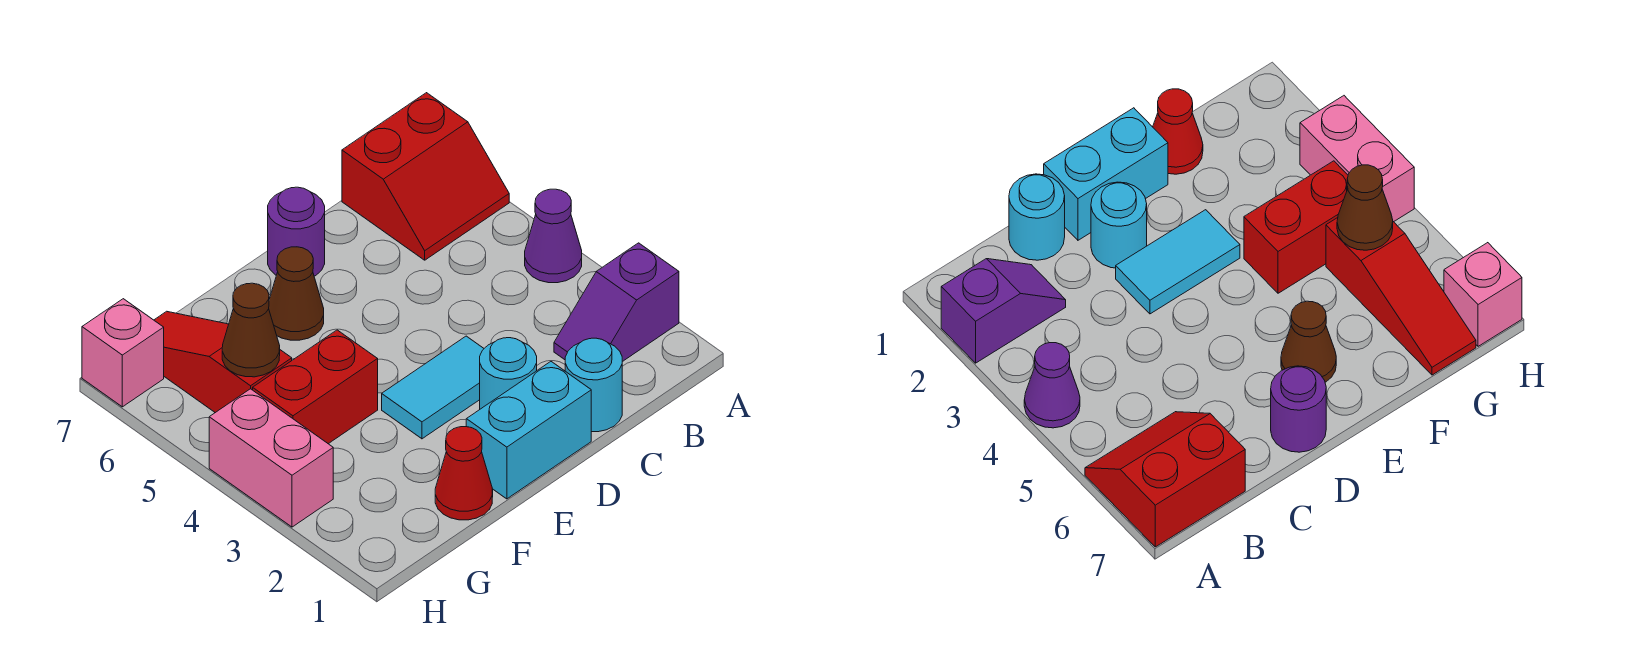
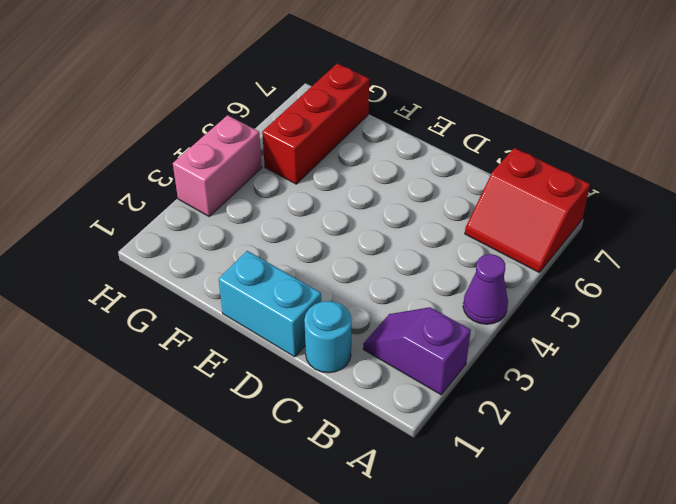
red brick G5:G7 level 1 -> red slope G5:G7 level 1 top 5
none -> cyan round brick D2 level 1
none -> cyan tile D3:E3 level 1
none -> purple round brick D7 level 1

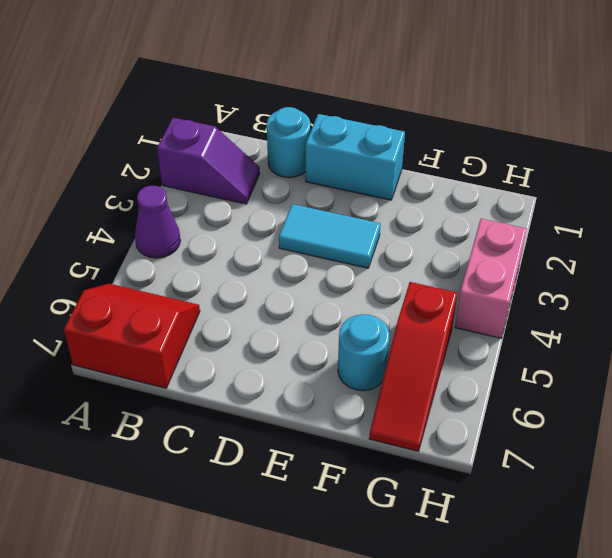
cyan round brick F6 level 1 -> cyan round brick D2 level 1
none -> purple round brick D7 level 1
none -> brown cone E6 level 1
none -> red cone F1 level 1

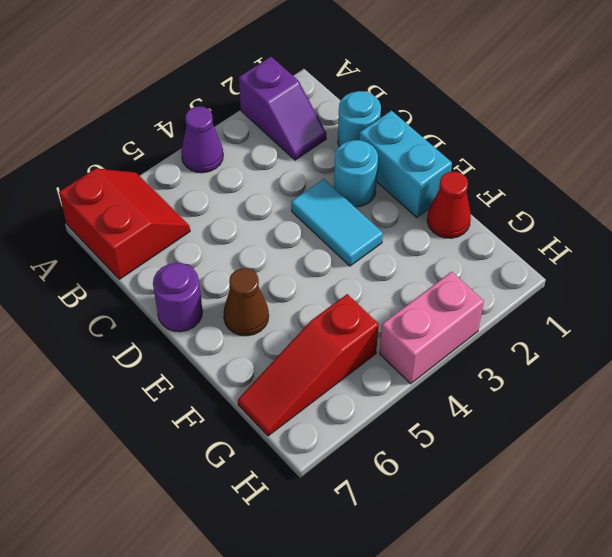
none -> red brick F4:G4 level 1
none -> pink brick H7 level 1
none -> brown cone G5 level 2

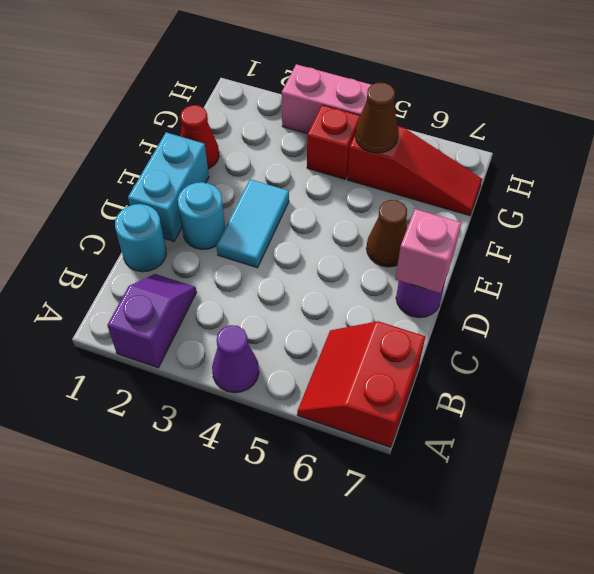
pink brick D7 level 2 -> pink brick H7 level 1
red brick G4 level 1 -> red brick F4:G4 level 1

